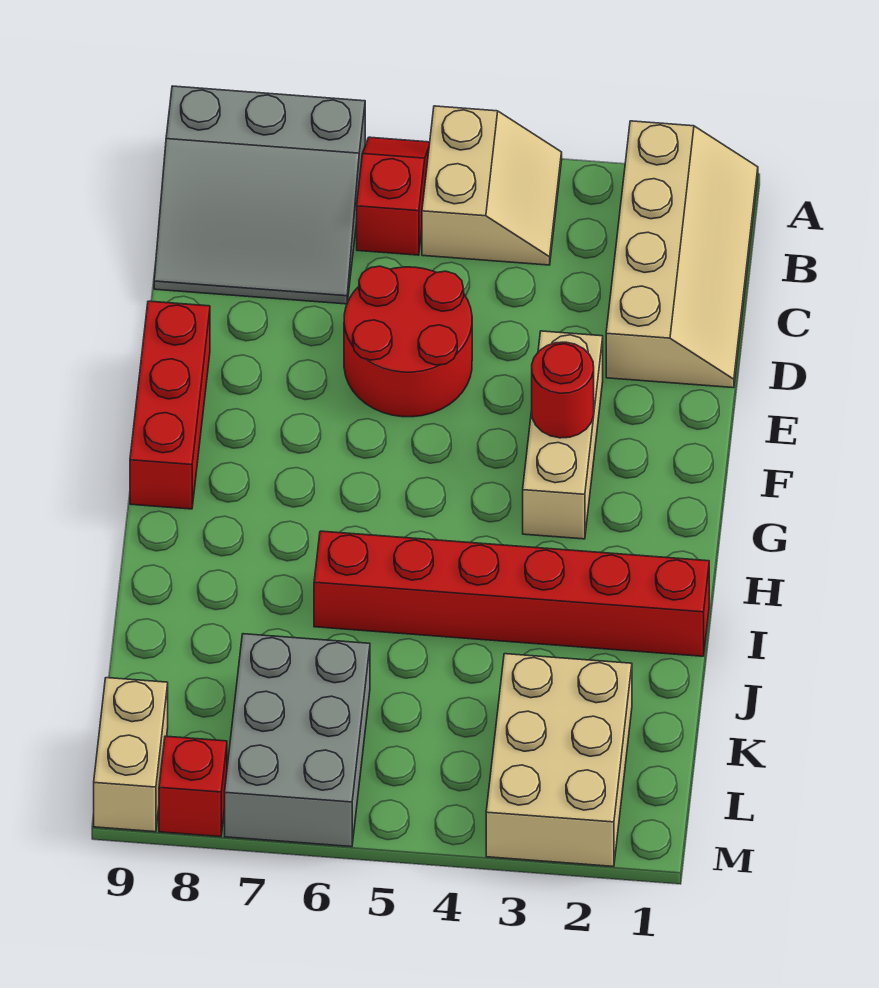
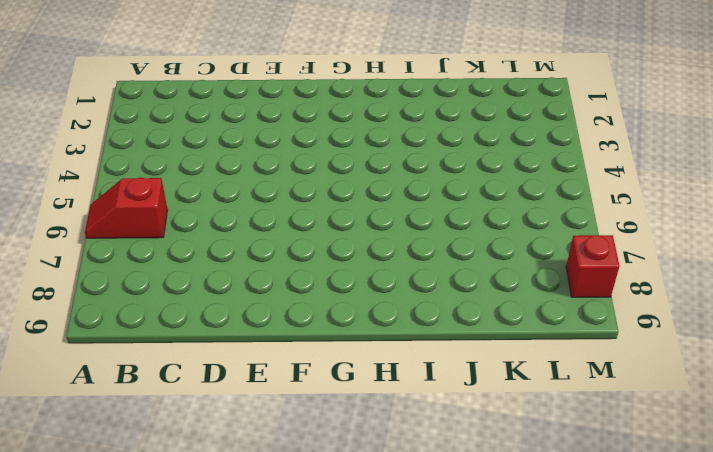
none -> tan slope A1:D2 level 1 top 2
none -> tan slope A4:B5 level 1 top 5
none -> grey slope A7:C9 level 1 top A

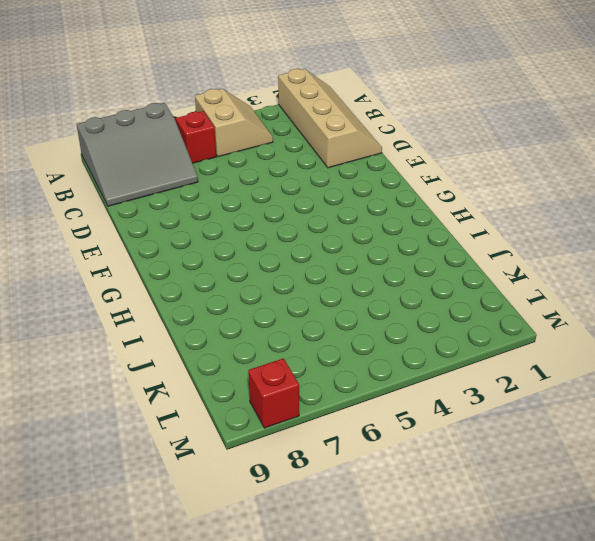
none -> red round brick D5:E6 level 1
none -> tan brick E3:G3 level 1
none -> red brick E9:G9 level 1

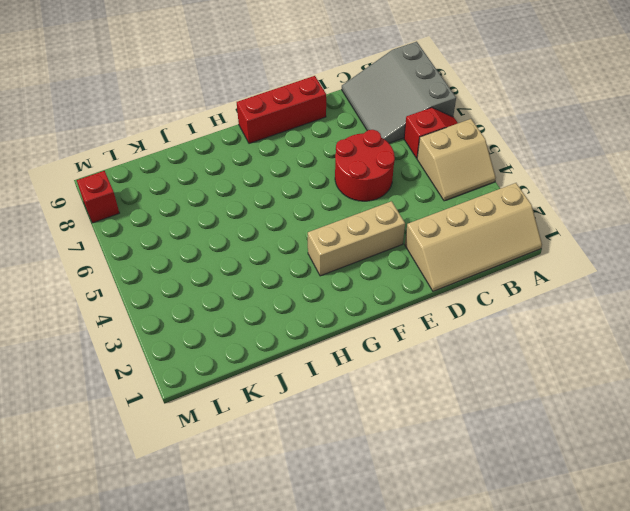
none -> red brick I1:I6 level 1
none -> tan brick K2:M3 level 1
none -> grey brick K6:M7 level 1

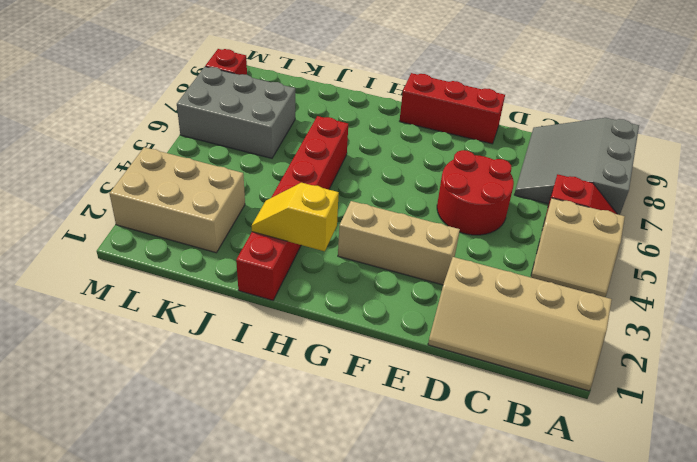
yellow slope H2:I2 level 2 top H -> none
none -> tan brick L9:M9 level 1
none -> red round brick F3 level 2

